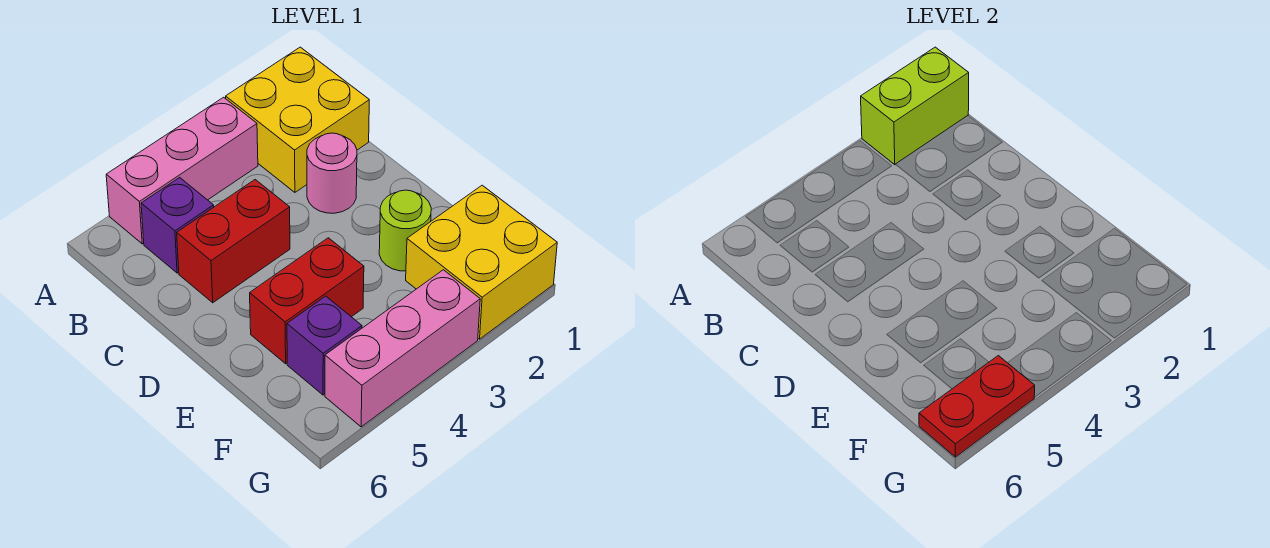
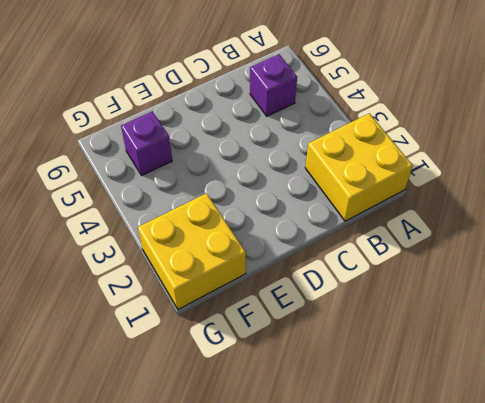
none -> pink brick A3:A5 level 1
none -> pink round brick C2 level 1
none -> red brick C4:C5 level 1

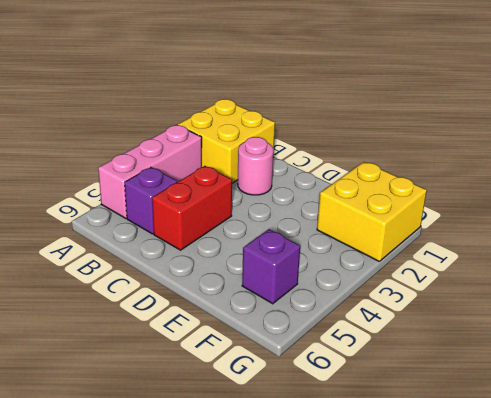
none -> lime round brick E2 level 1
none -> red brick E4:E5 level 1
none -> pink brick G3:G5 level 1

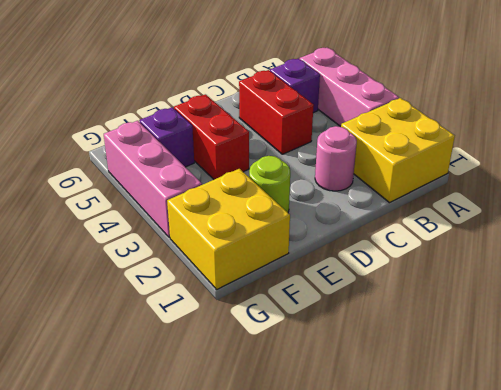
none -> lime brick A1:A2 level 2
none -> red plate G5:G6 level 2

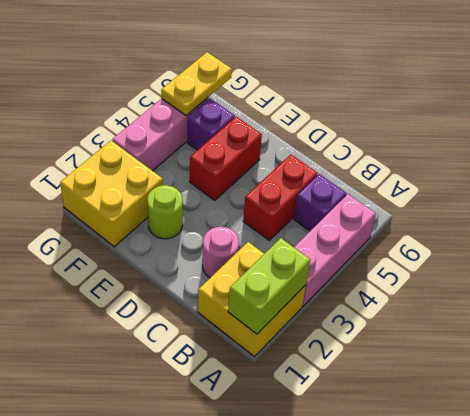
yellow plate G5:G6 level 2 -> red plate G5:G6 level 2

